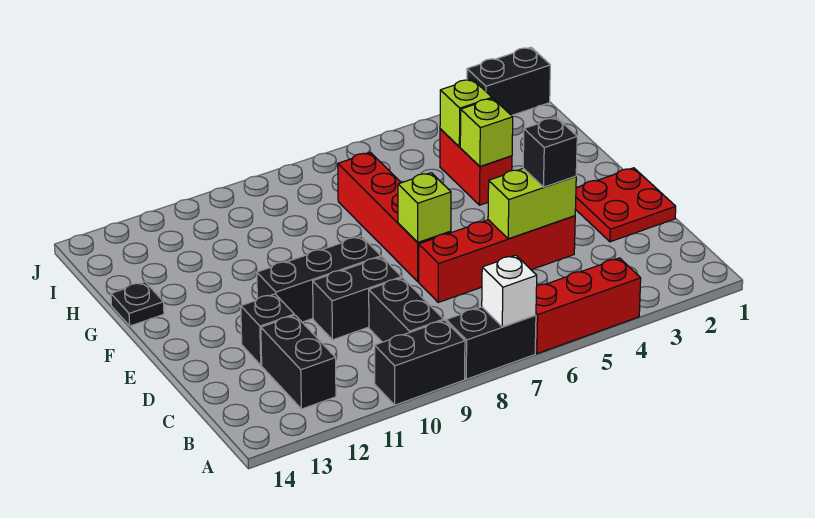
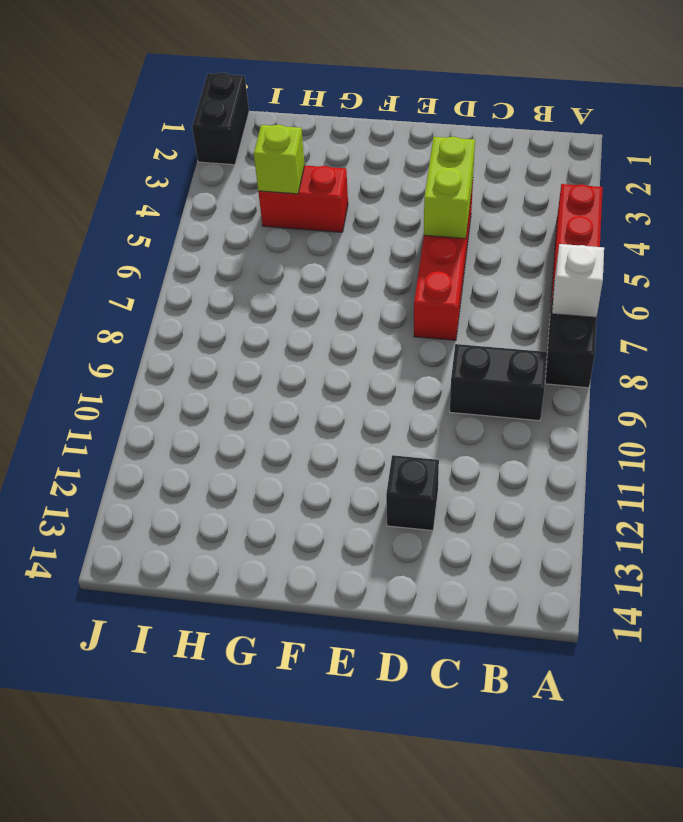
none -> black brick A9:A10 level 1
none -> black brick B12:C12 level 1
none -> red plate D1:E2 level 1

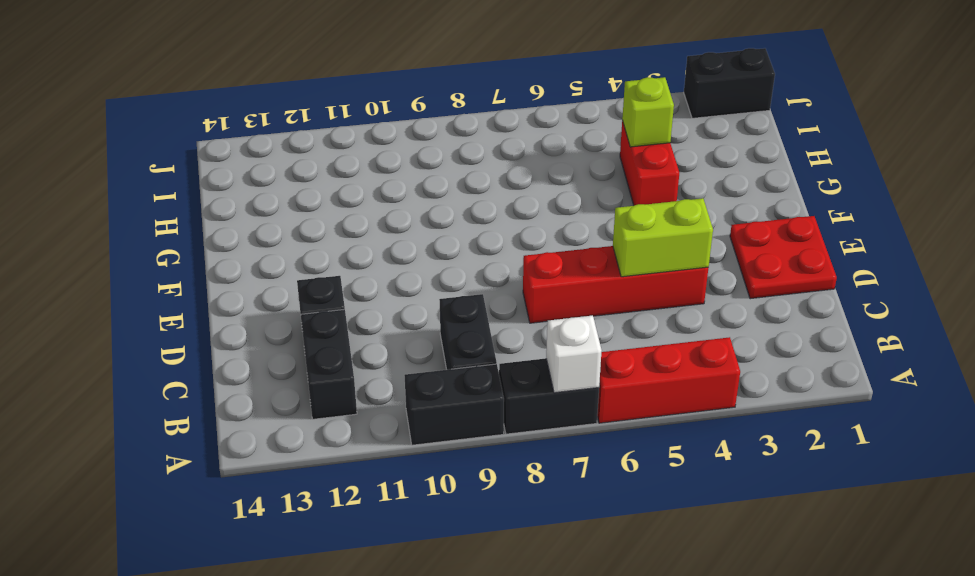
none -> black brick D9:D10 level 1
none -> red brick E7:H7 level 1
none -> black brick E9:E11 level 1

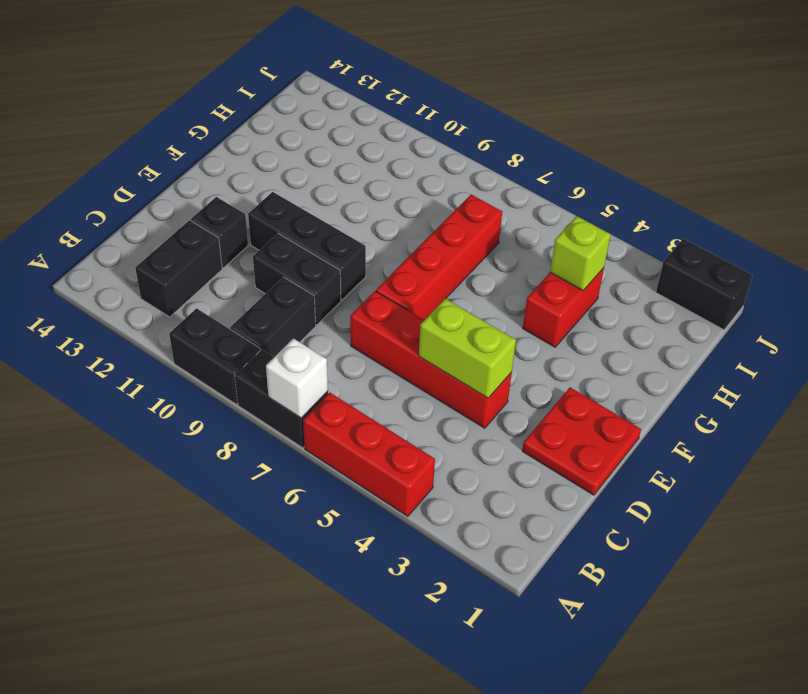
none -> black plate G14 level 1
none -> lime brick E7 level 2
none -> lime brick G4 level 2

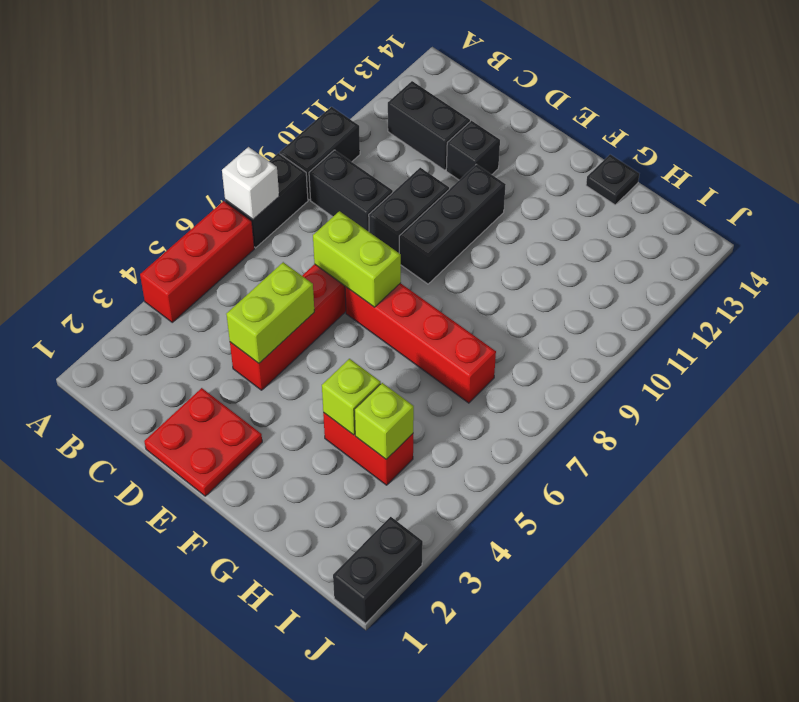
lime brick D7:E7 level 2 -> lime brick E7 level 2
none -> black brick D4 level 3

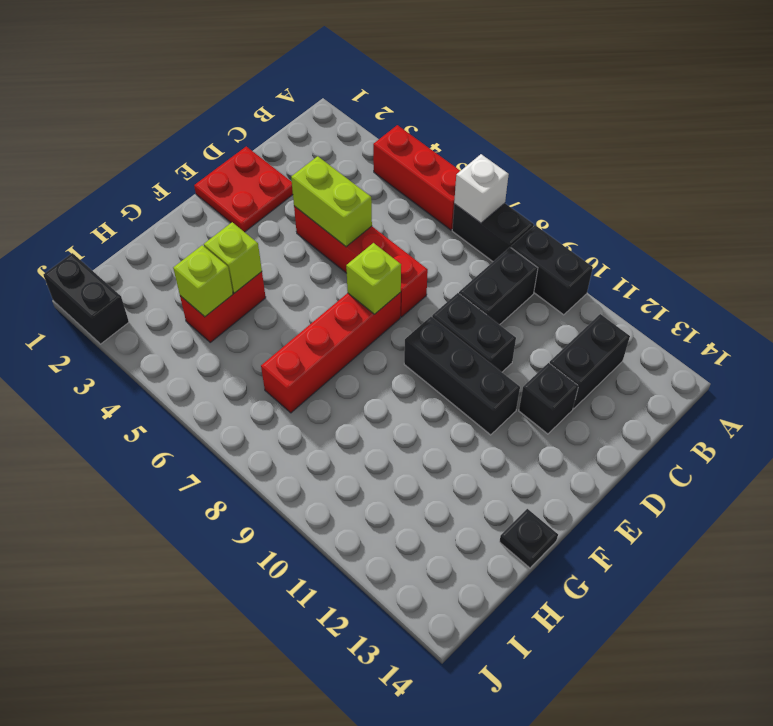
none -> black brick D4 level 3

